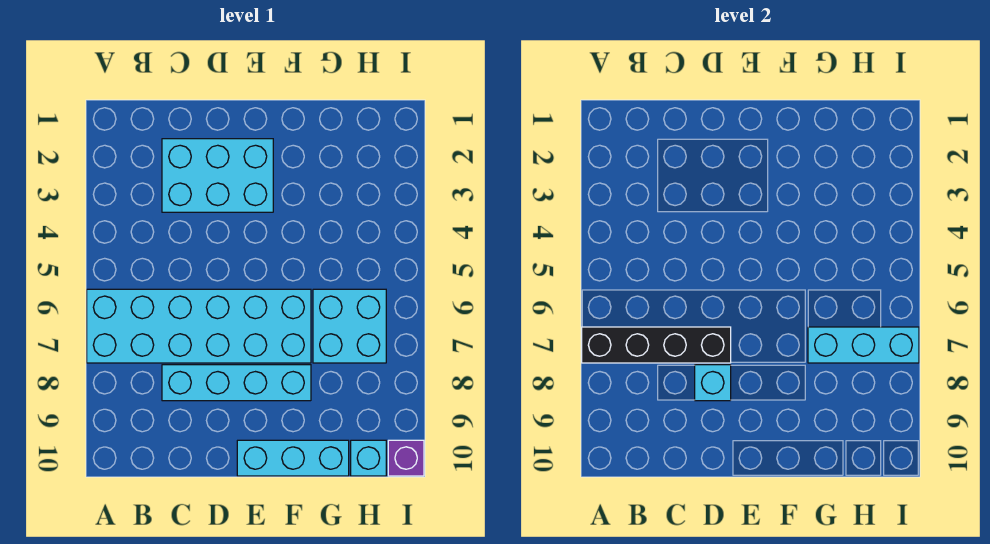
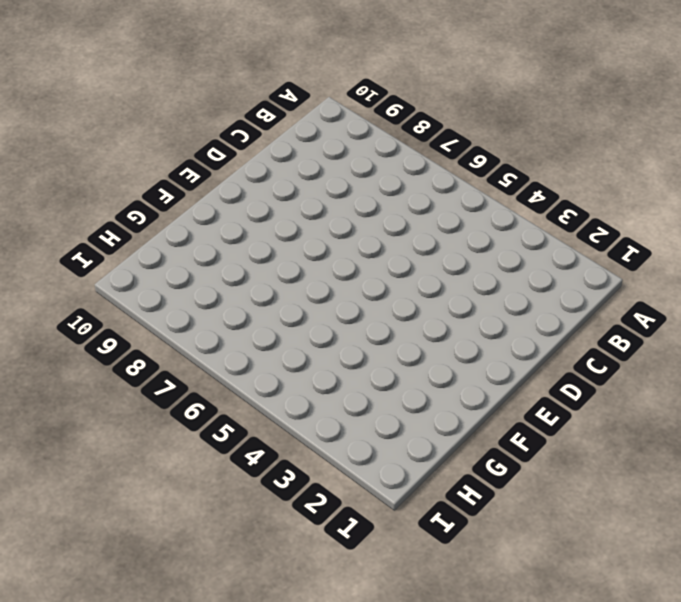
none -> cyan brick A6:F7 level 1
none -> cyan brick C2:E3 level 1

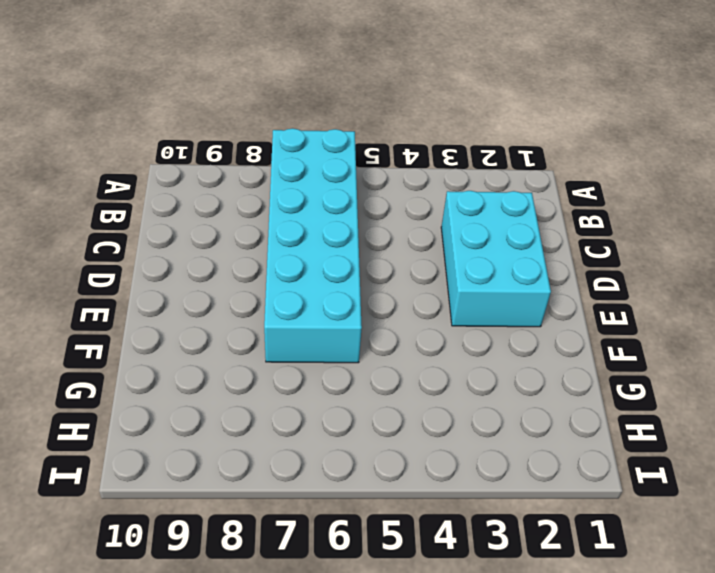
none -> cyan brick C8:F8 level 1
none -> cyan brick E10:G10 level 1

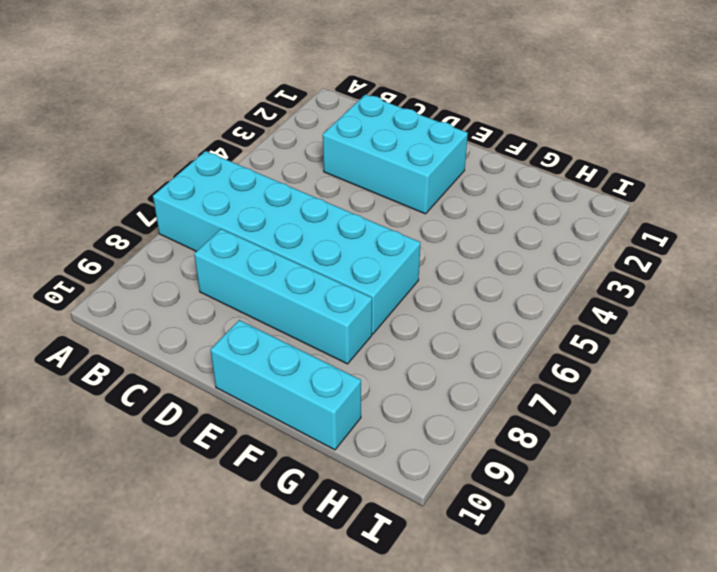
none -> cyan brick G6:H7 level 1
none -> cyan brick H10 level 1

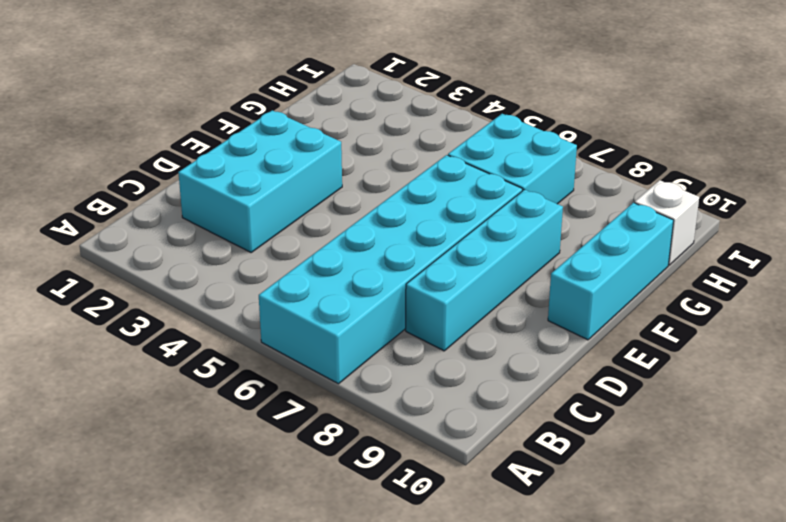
white brick H10 level 1 -> cyan brick H10 level 1
none -> purple brick I10 level 1
none -> black brick A7:D7 level 2

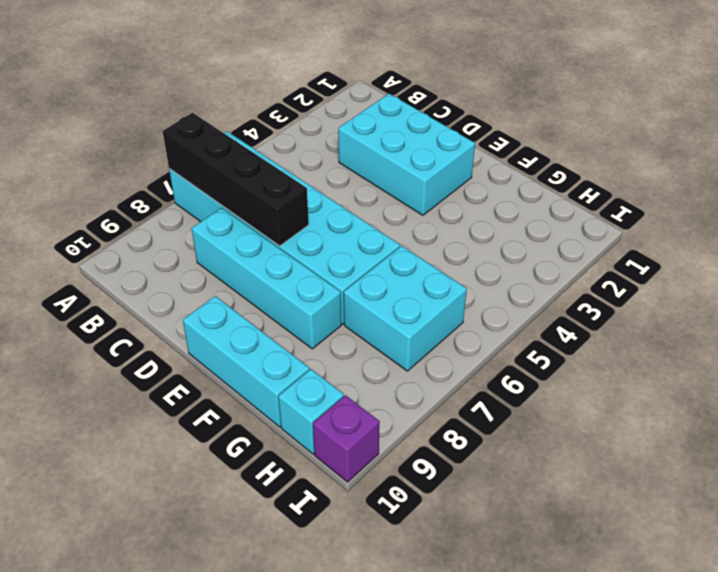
none -> cyan brick D8 level 2
none -> cyan brick G7:I7 level 2

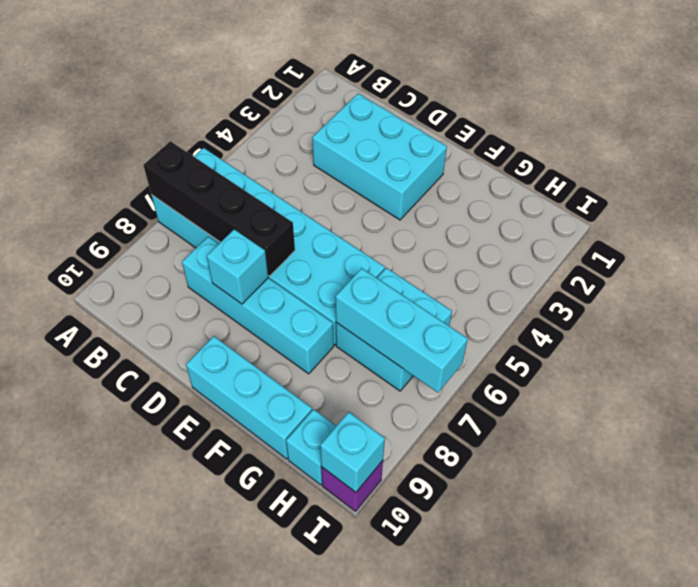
cyan brick I10 level 2 -> none

